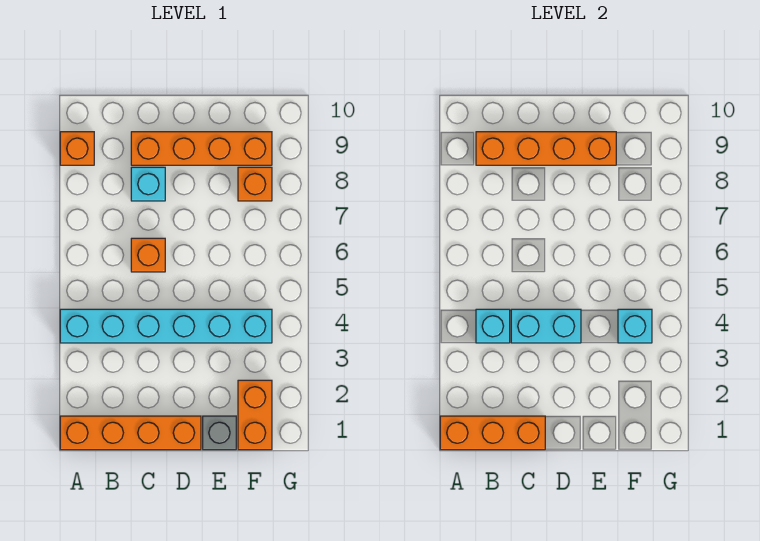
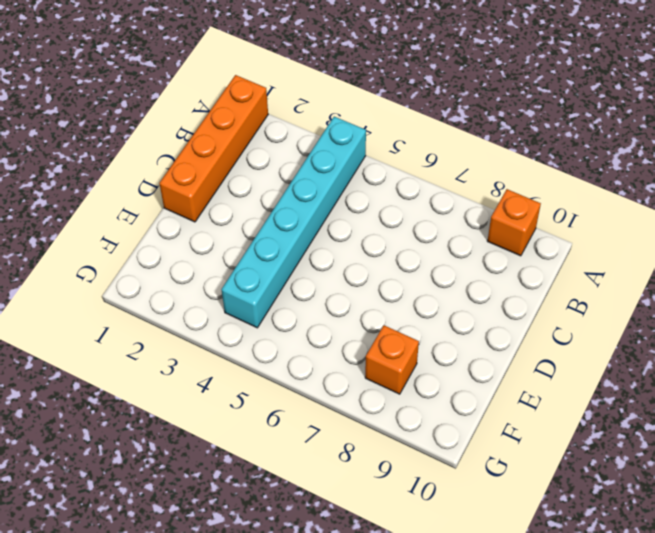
none -> orange brick C6 level 1
none -> cyan brick C8 level 1
none -> orange brick C9:F9 level 1

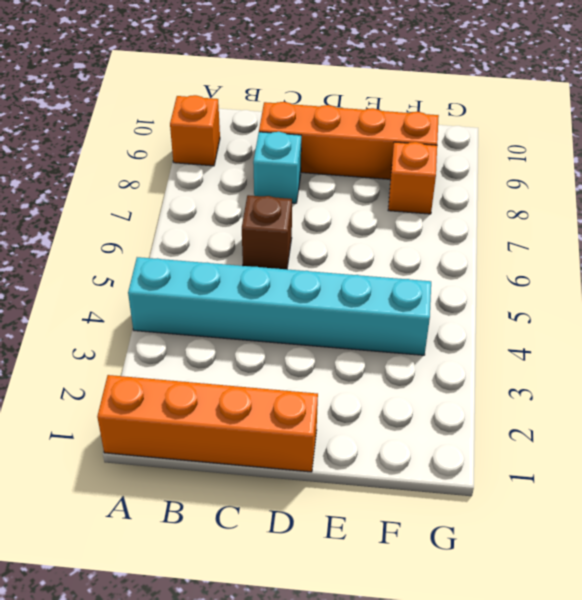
brown brick C6 level 1 -> orange brick C6 level 1
none -> grey brick E1 level 1
none -> orange brick F1:F2 level 1
none -> orange brick A1:C1 level 2

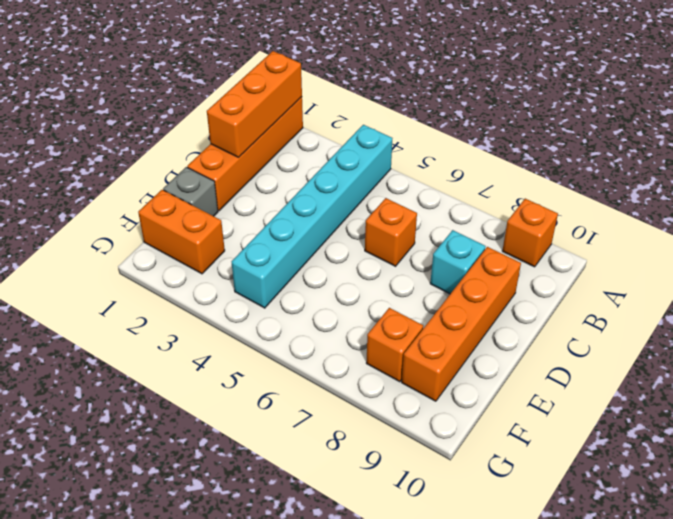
none -> cyan brick B4 level 2
none -> orange brick B9:E9 level 2
none -> cyan brick C4:D4 level 2

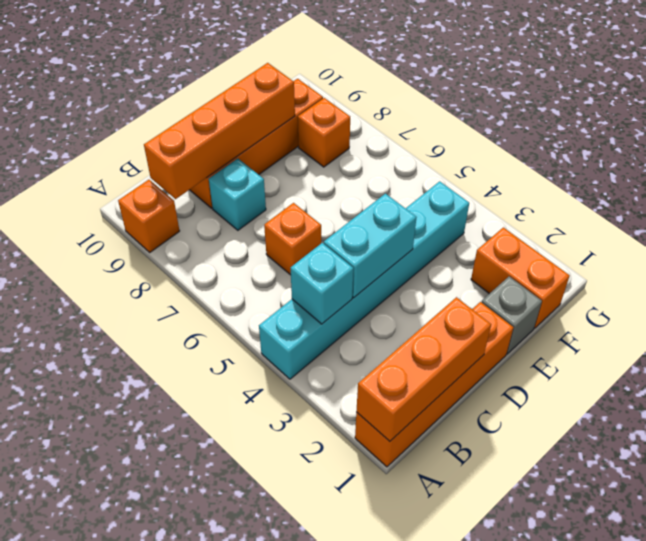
none -> cyan brick F4 level 2

